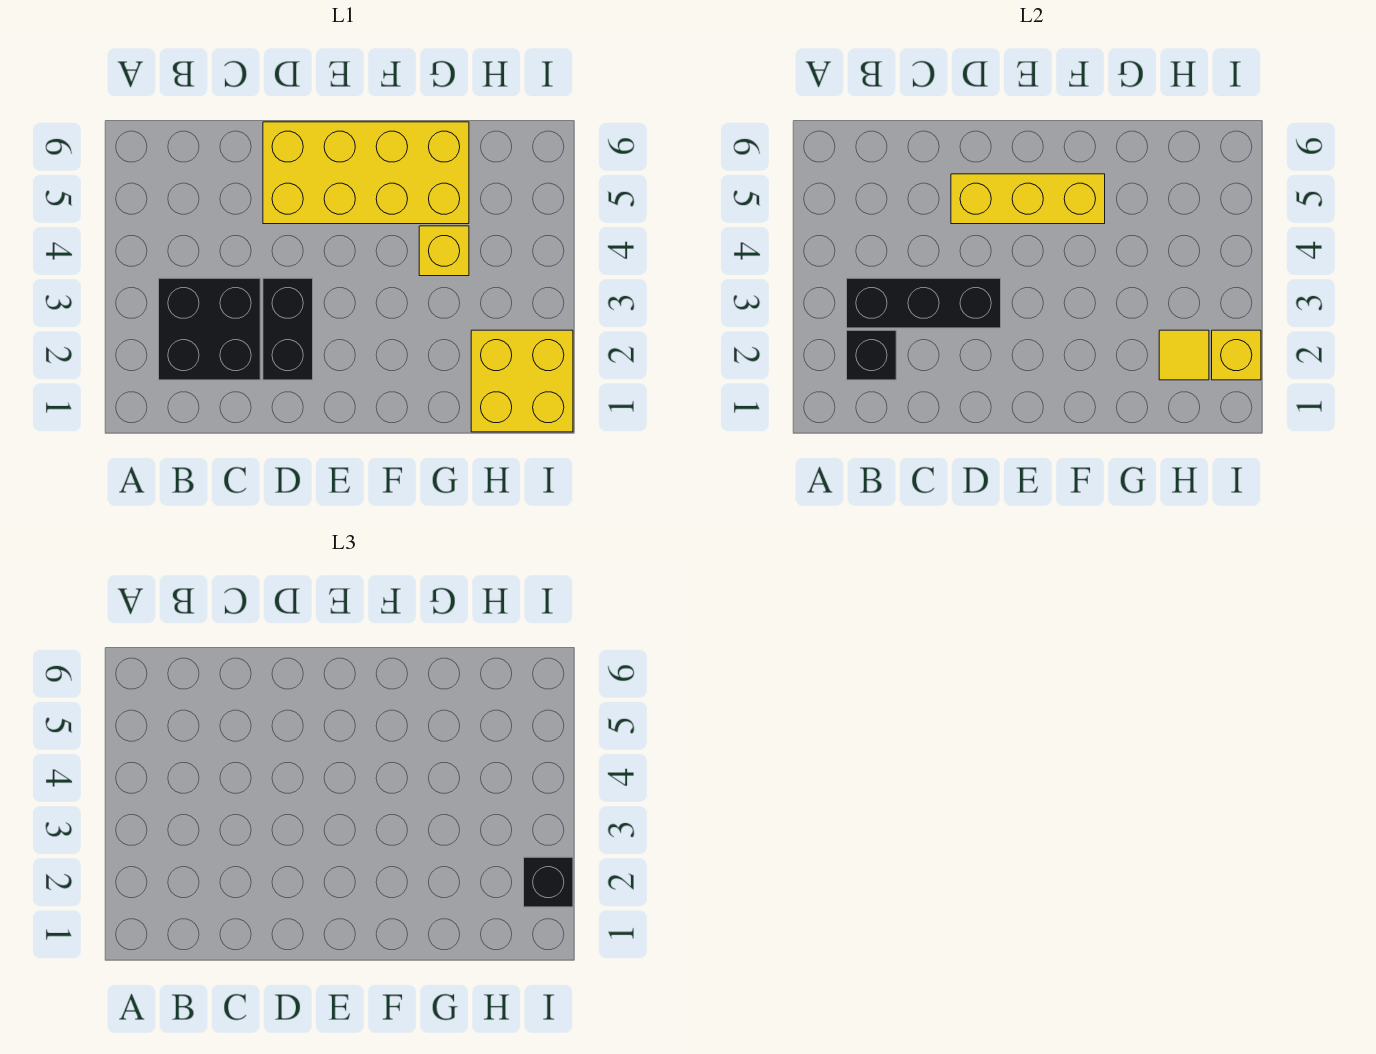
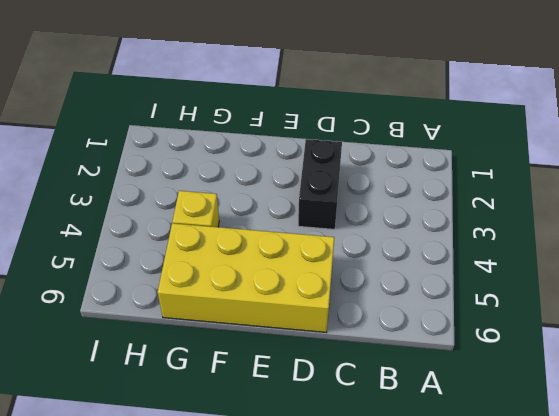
none -> black brick B2:C3 level 1
none -> yellow brick H1:I2 level 1

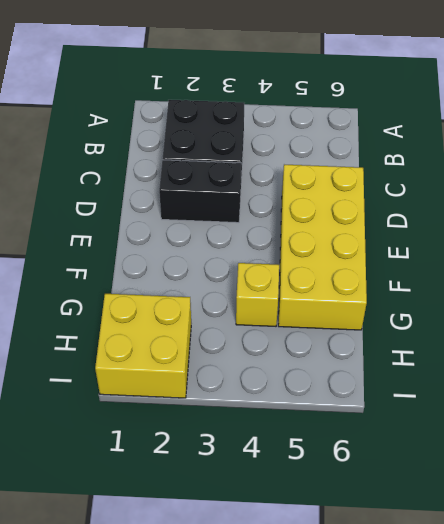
none -> black brick B2 level 2
none -> black brick B3:D3 level 2

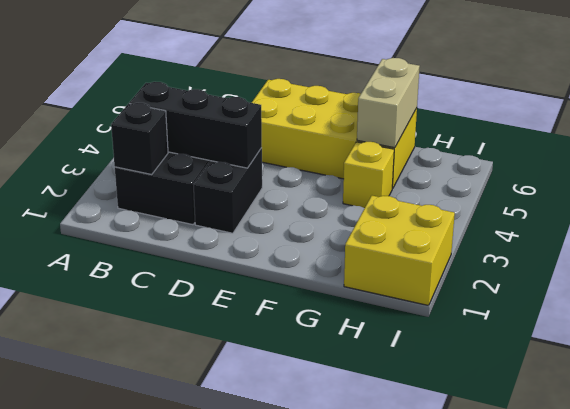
tan brick G5:G6 level 2 -> none
none -> yellow brick D5:F5 level 2
none -> yellow tile H2 level 2

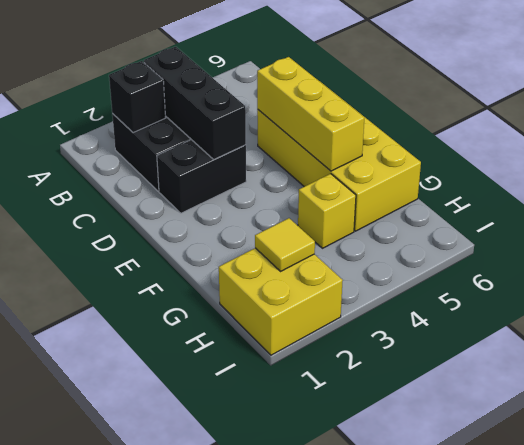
none -> yellow brick I2 level 2
none -> black brick I2 level 3

